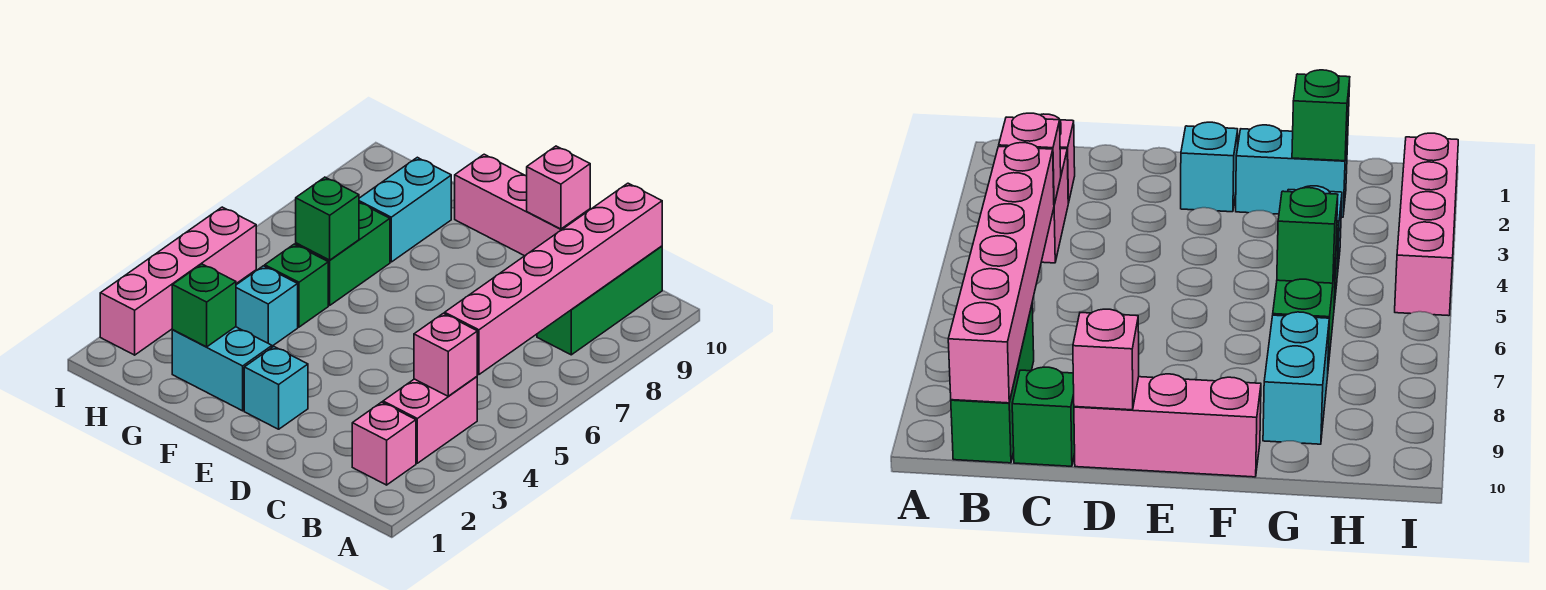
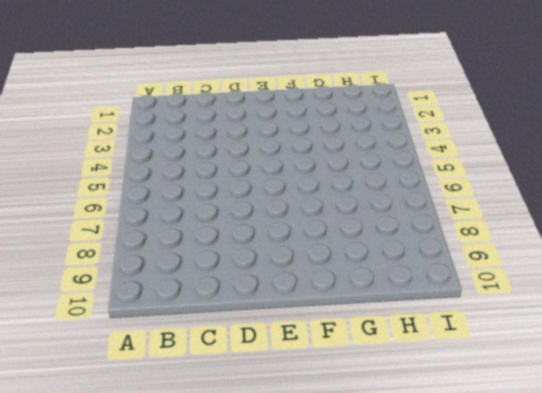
none -> pink brick B2 level 1
none -> pink brick B3:B4 level 1
none -> green brick B8:B10 level 1

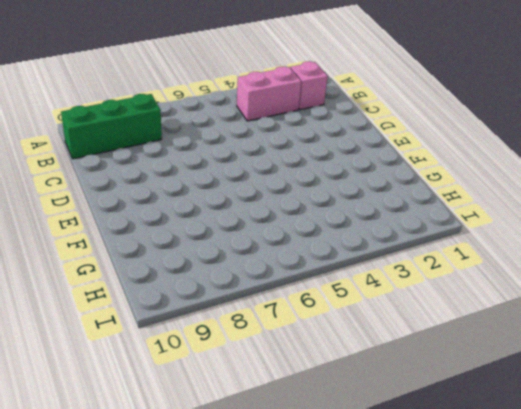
none -> green brick C10 level 1
none -> pink brick D10:F10 level 1
none -> cyan brick E2 level 1

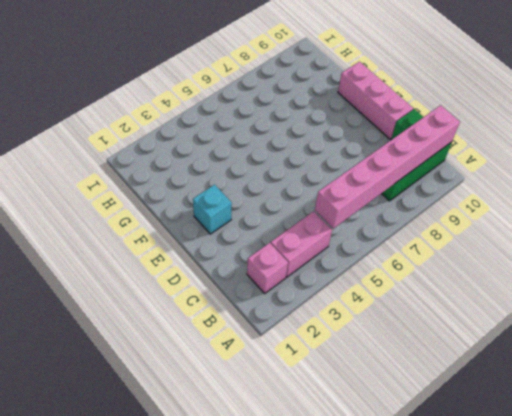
none -> cyan brick F2:G2 level 1
none -> cyan brick G4 level 1
none -> green brick G5 level 1

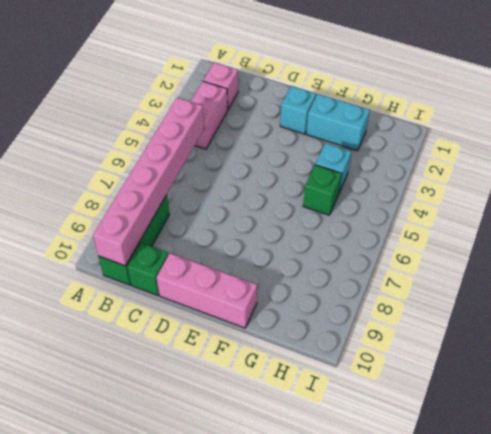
none -> green brick G6:G7 level 1
none -> cyan brick G8:G9 level 1
none -> pink brick I2:I5 level 1

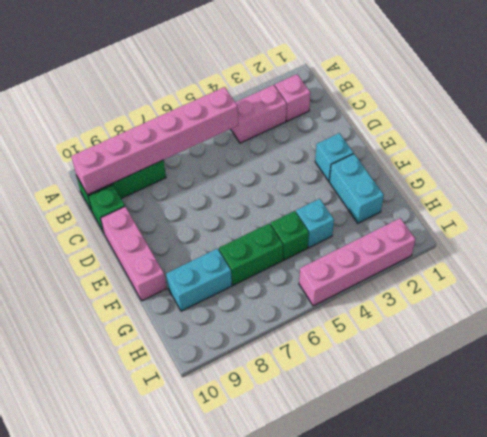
none -> pink brick B4 level 2
none -> pink brick D10 level 2
none -> green brick G2 level 2

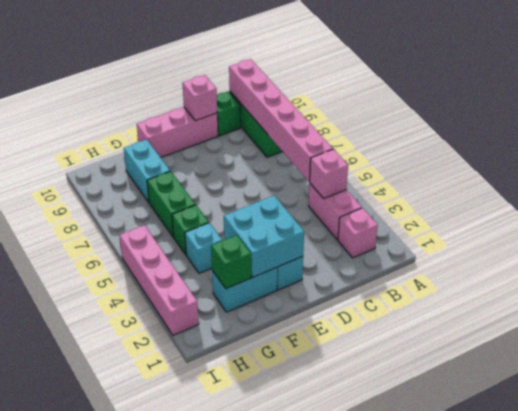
cyan brick E2:F3 level 2 -> none
none -> green brick G6 level 2

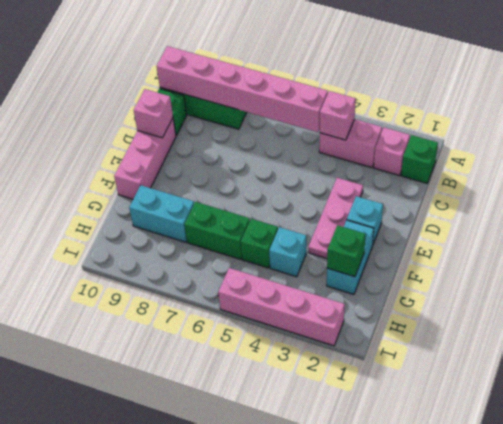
green brick B1 level 1 -> green brick G6 level 2
pink plate D3:F3 level 1 -> none

